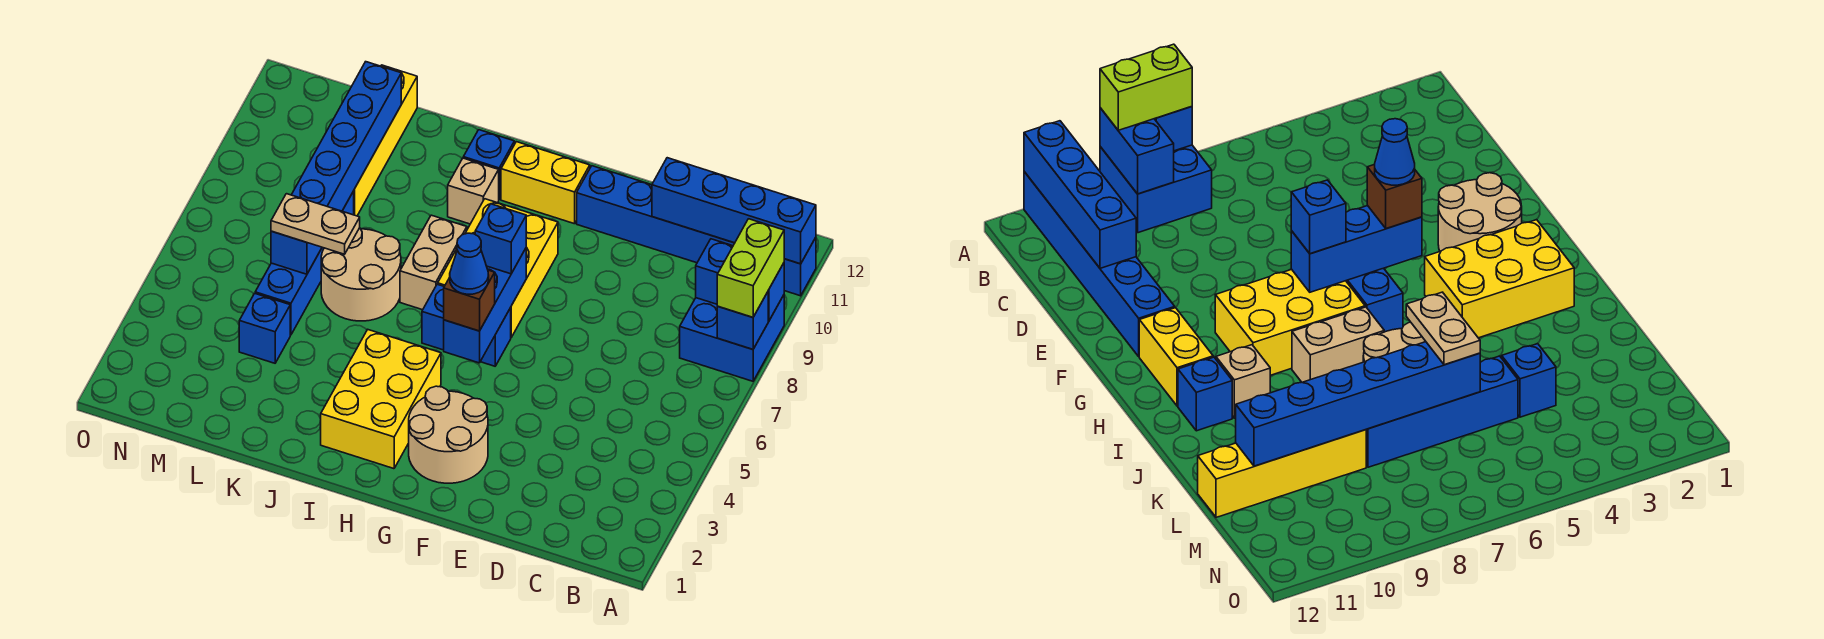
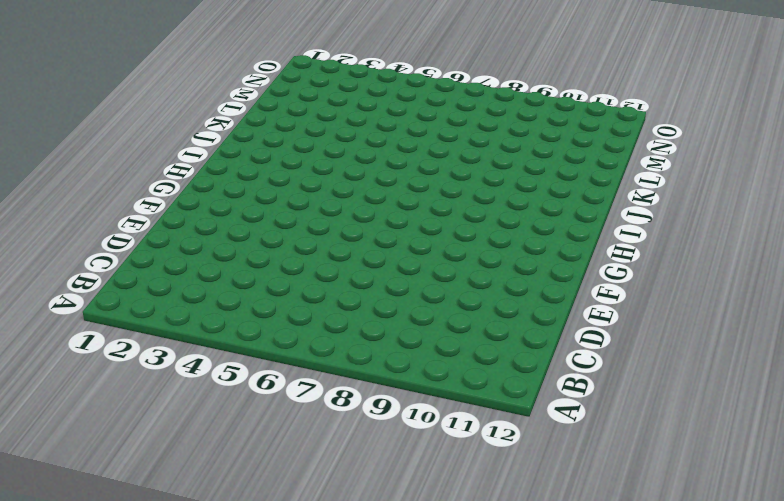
none -> blue brick A8:B9 level 1
none -> blue brick A11:F11 level 1
none -> tan round brick F2:G3 level 1

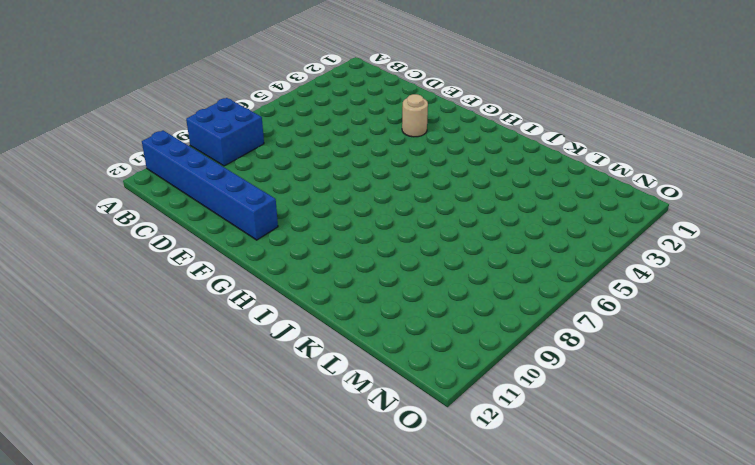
tan round brick F3 level 1 -> tan round brick F2:G3 level 1
none -> blue brick G6:H6 level 1
none -> yellow brick G7:H9 level 1
none -> yellow brick G11:H11 level 1

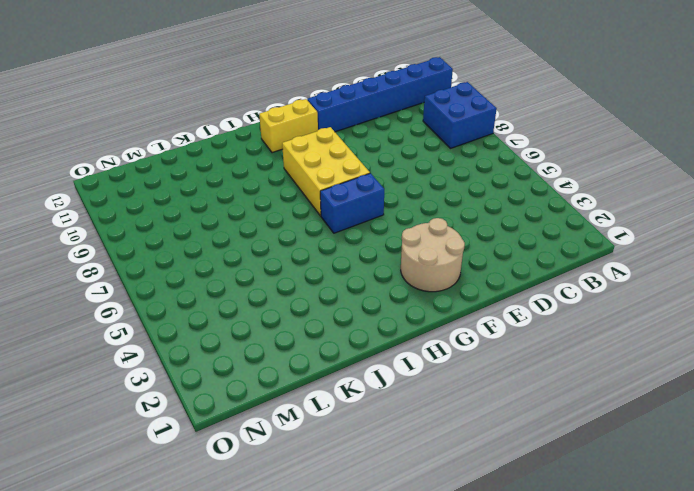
none -> yellow brick H2:I4 level 1
none -> tan brick I7:I8 level 1
none -> tan brick I10 level 1

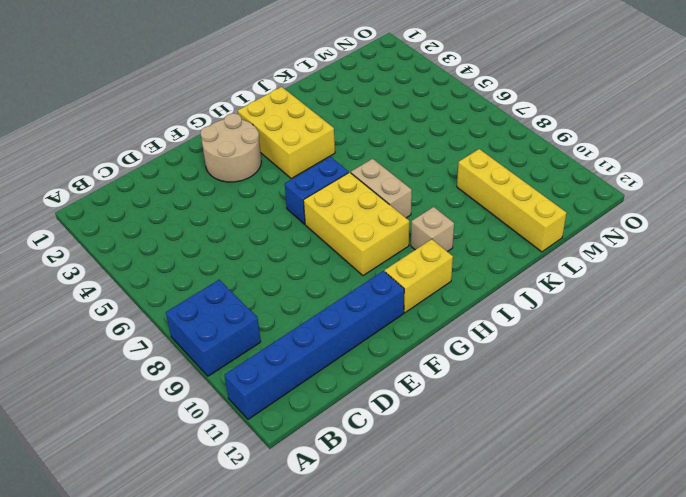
none -> blue brick I11 level 1
none -> tan round brick J6:K7 level 1
none -> blue brick L4 level 1

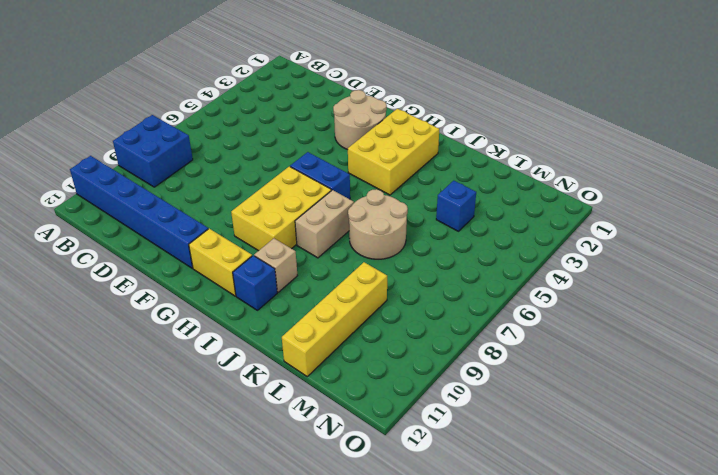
none -> blue brick L5:L8 level 1
none -> blue brick A8 level 2
none -> blue brick A9:B9 level 2

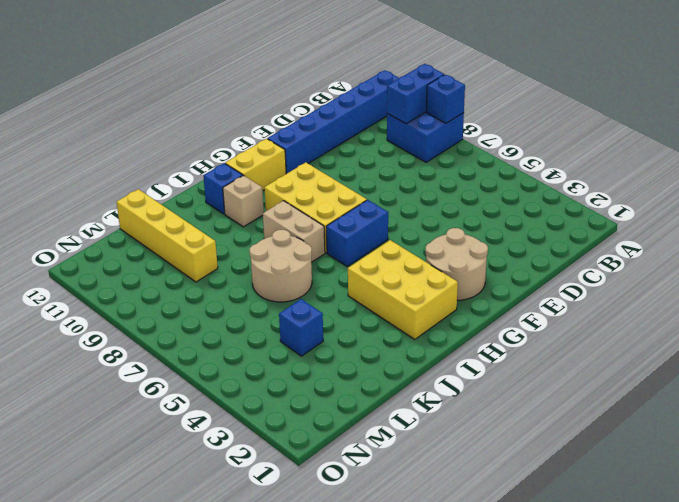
none -> blue brick L5:L8 level 1
none -> blue brick A11:D11 level 2
none -> blue brick G5:G7 level 2

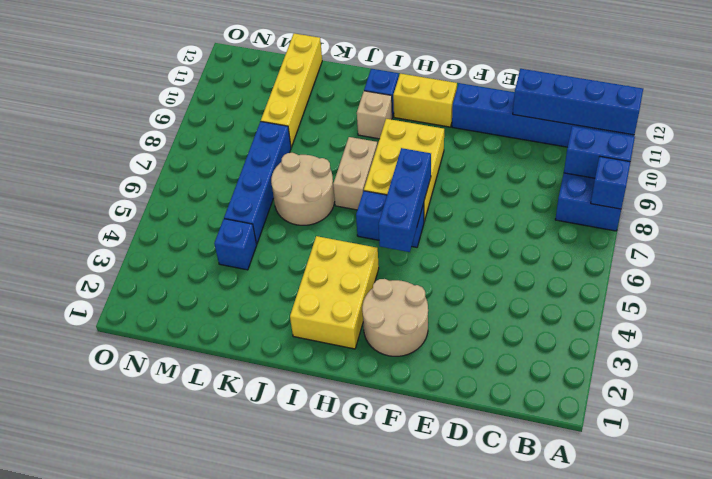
none -> blue brick L6:L11 level 2
none -> lime brick A8:A9 level 3
none -> brown brick G5 level 3

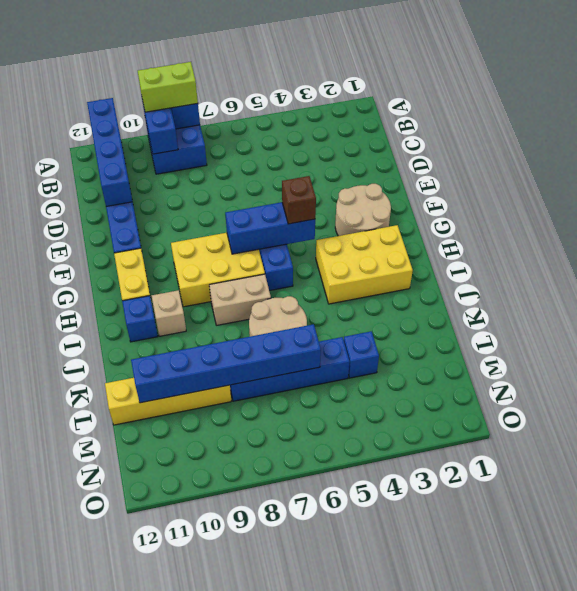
none -> blue brick G7 level 3
none -> tan plate K6:L6 level 3
none -> blue cone G5 level 4

